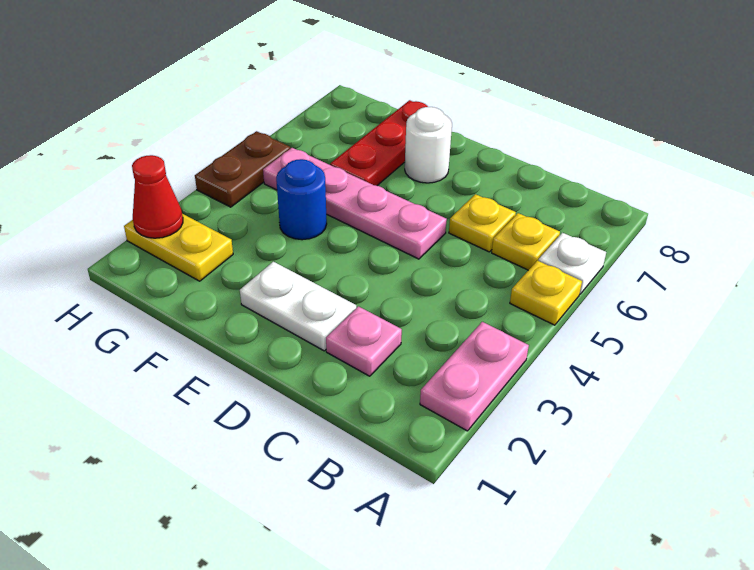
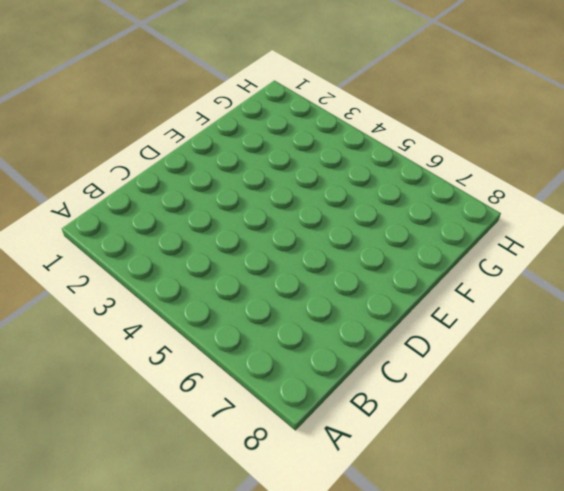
none -> pink plate A2:A3 level 1
none -> yellow plate A5 level 1
none -> white plate A6 level 1

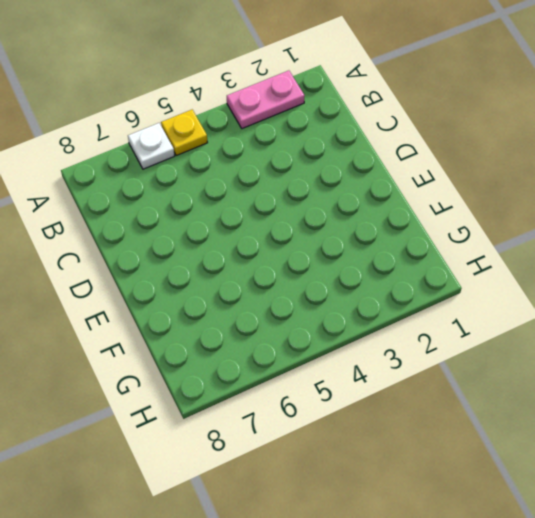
none -> yellow plate B6 level 1
none -> pink plate C2 level 1
none -> yellow plate C6 level 1

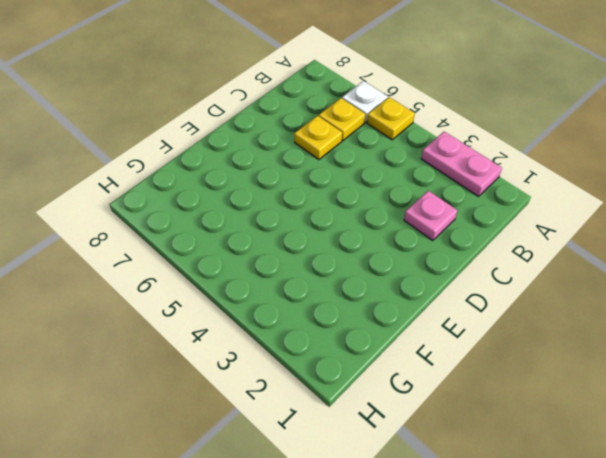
none -> white plate D2:E2 level 1
none -> pink plate D5:G5 level 1
none -> white round brick E7 level 1

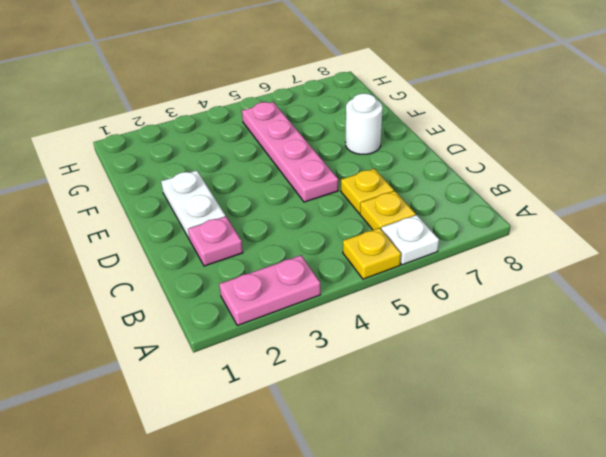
none -> blue round brick F4 level 1
none -> red plate F6:F8 level 1
none -> yellow plate G2:H2 level 1

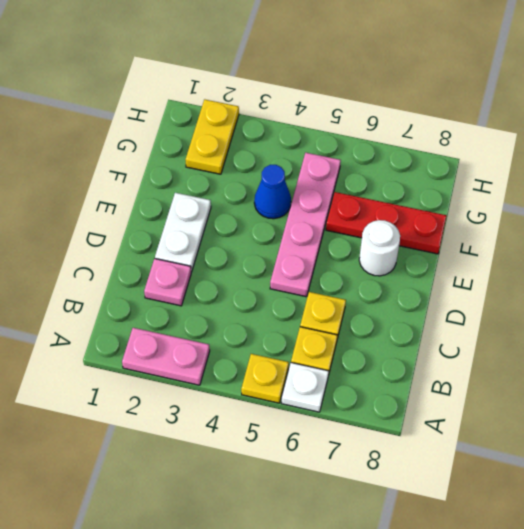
blue cone F4 level 1 -> blue round brick F4 level 1
none -> brown plate H4:H5 level 1
none -> red cone H2 level 2

